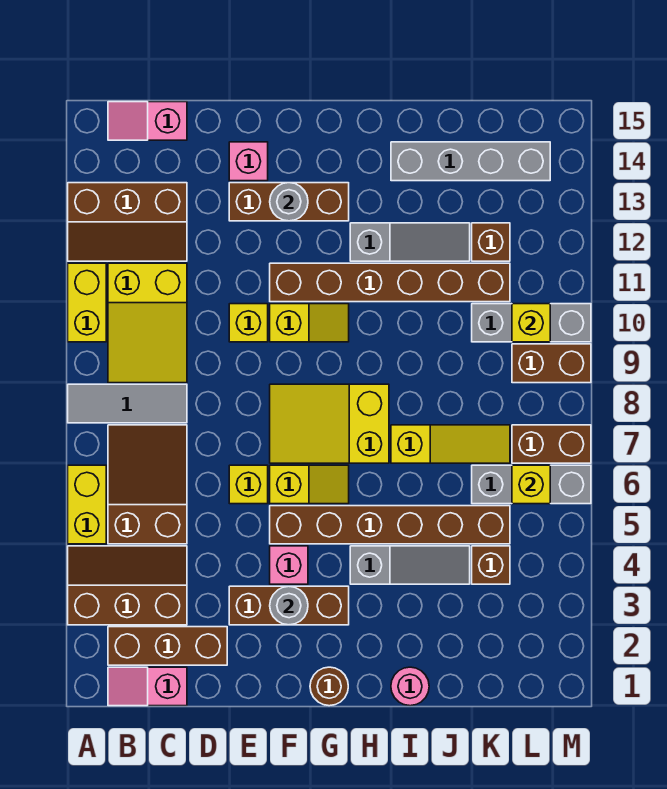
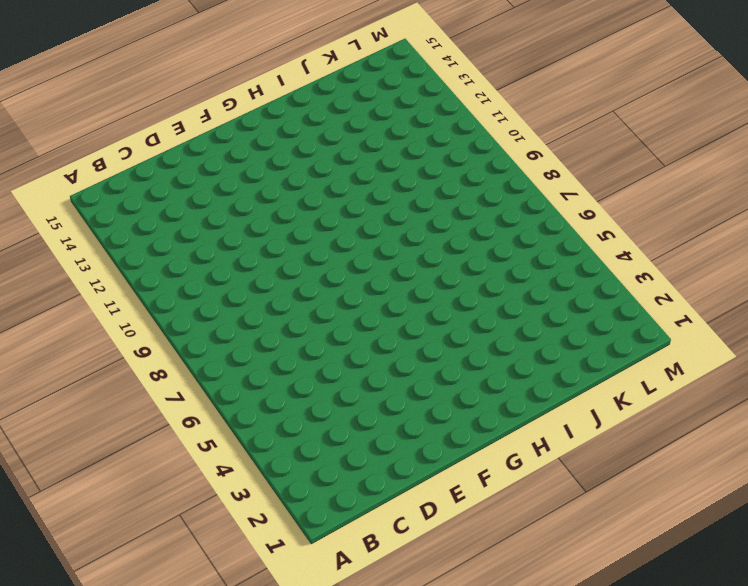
none -> brown slope A3:C4 level 1 top 3
none -> yellow brick A5:A6 level 1
none -> grey tile A8:C8 level 1
none -> yellow brick A10:A11 level 1

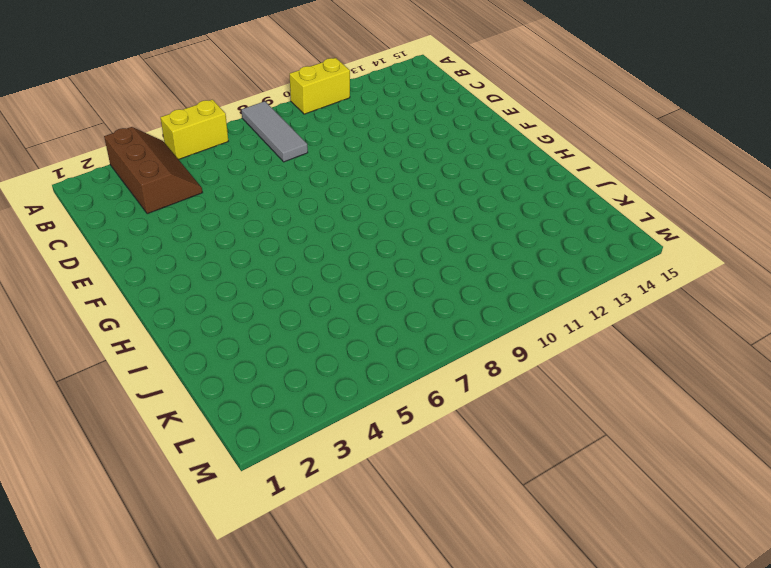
none -> brown slope A12:C13 level 1 top 13
none -> pink slope B1:C1 level 1 top C
none -> brown brick B2:D2 level 1
none -> brown slope B5:C7 level 1 top 5

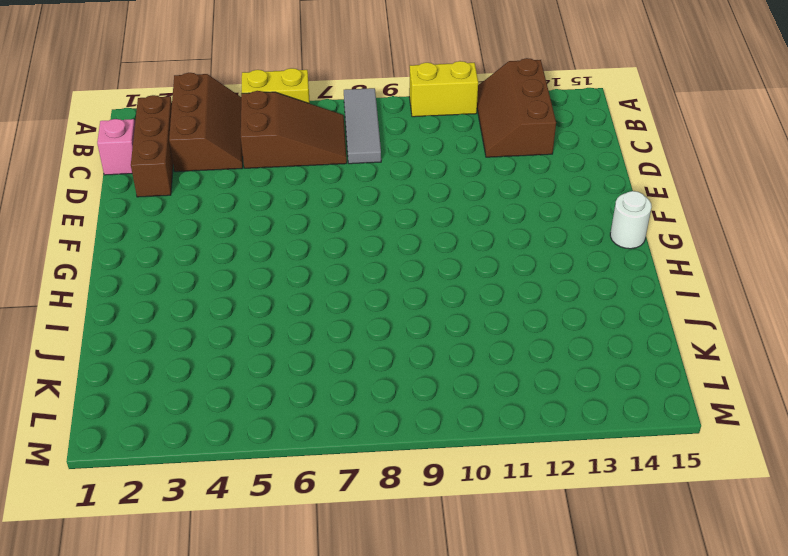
white round brick G15 level 1 -> none
none -> yellow slope B9:C11 level 1 top 11
none -> pink slope B15:C15 level 1 top C
none -> brown brick E3:G3 level 1
none -> yellow brick E6 level 1

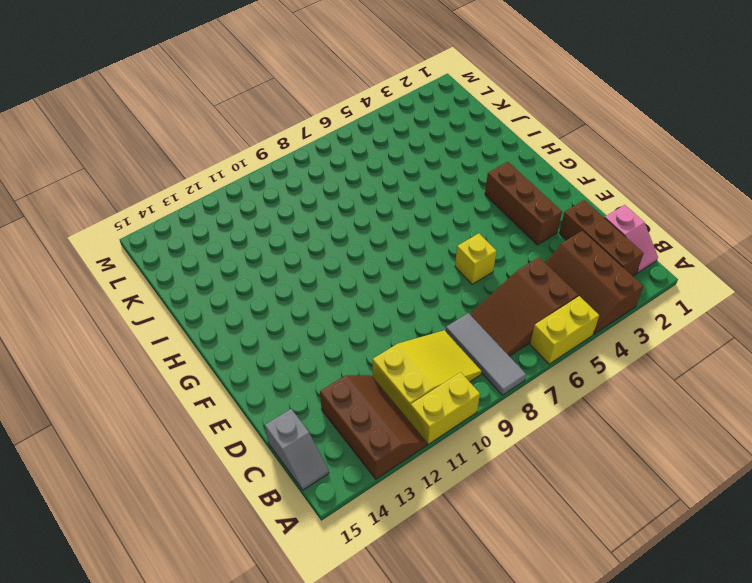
grey slope B15:C15 level 1 top C -> pink slope B15:C15 level 1 top C
none -> yellow brick E10 level 1
none -> brown brick E13:G13 level 1
none -> pink brick E14 level 1
none -> pink brick F4 level 1

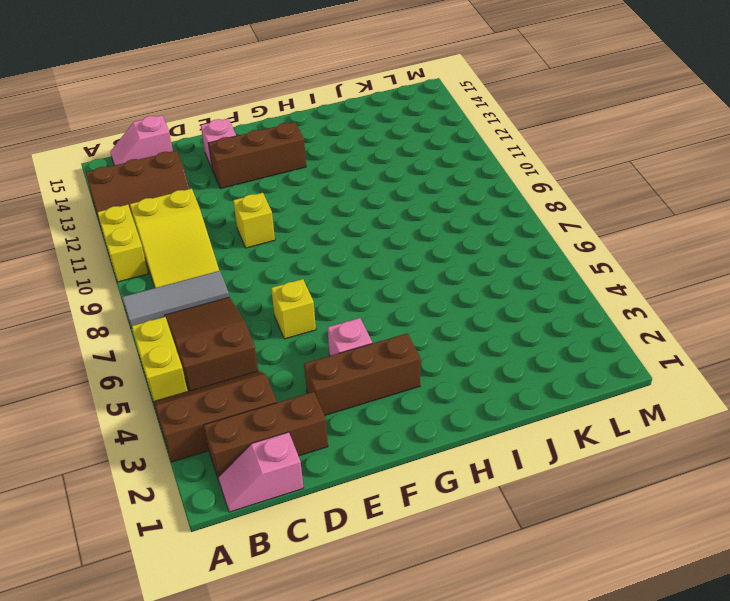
none -> brown brick F5:K5 level 1
none -> yellow slope F6:G6 level 1 top F
none -> yellow slope F7:H8 level 1 top H
none -> yellow slope F10:G10 level 1 top F

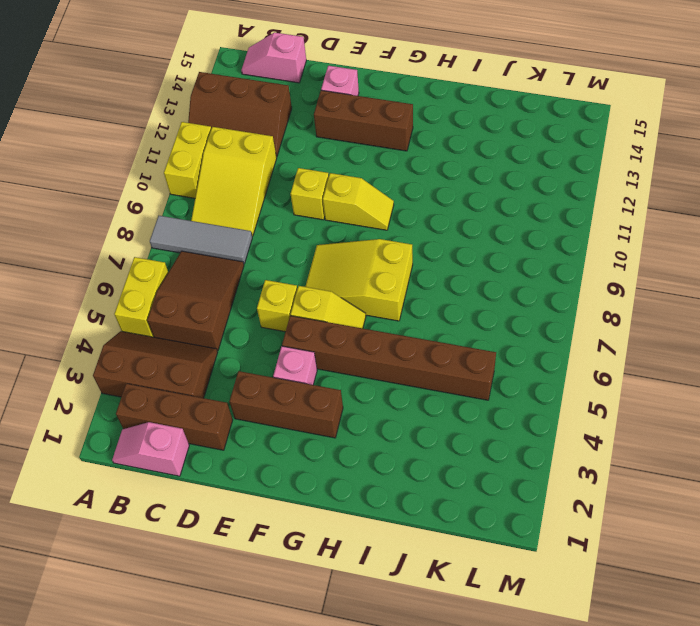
none -> brown brick F11:K11 level 1
none -> brown round brick G1 level 1
none -> grey slope H4:J4 level 1 top H
none -> grey slope H12:J12 level 1 top H

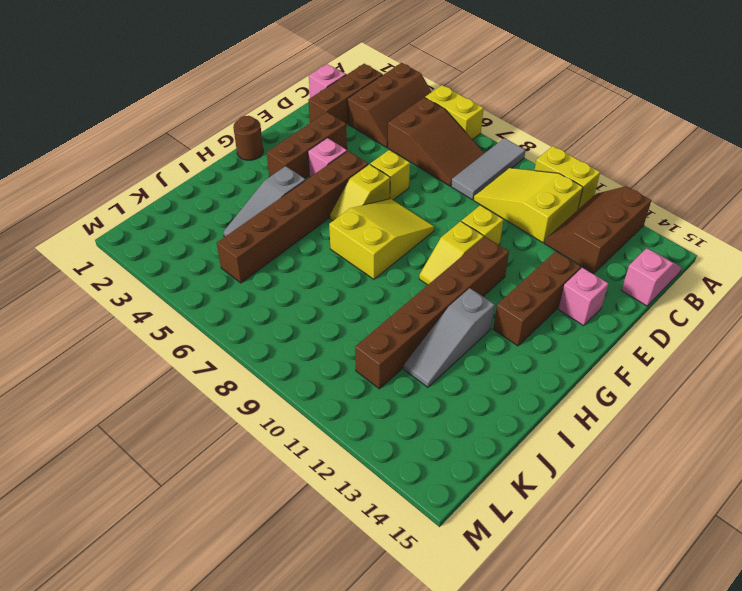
none -> pink round brick I1 level 1
none -> yellow slope I7:K7 level 1 top I
none -> grey brick I14:L14 level 1
none -> brown brick K4 level 1

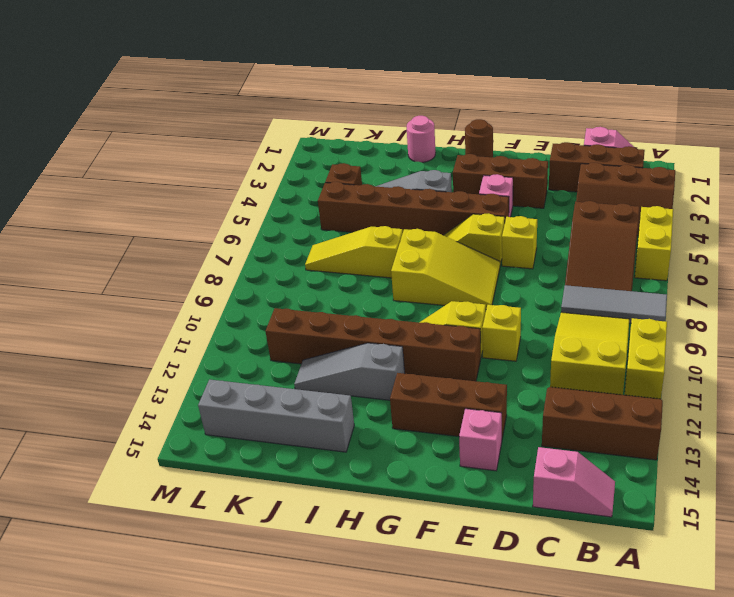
none -> grey brick K6:M6 level 1
none -> grey brick K10:M10 level 1
none -> brown brick K12 level 1
none -> brown brick L7:M7 level 1

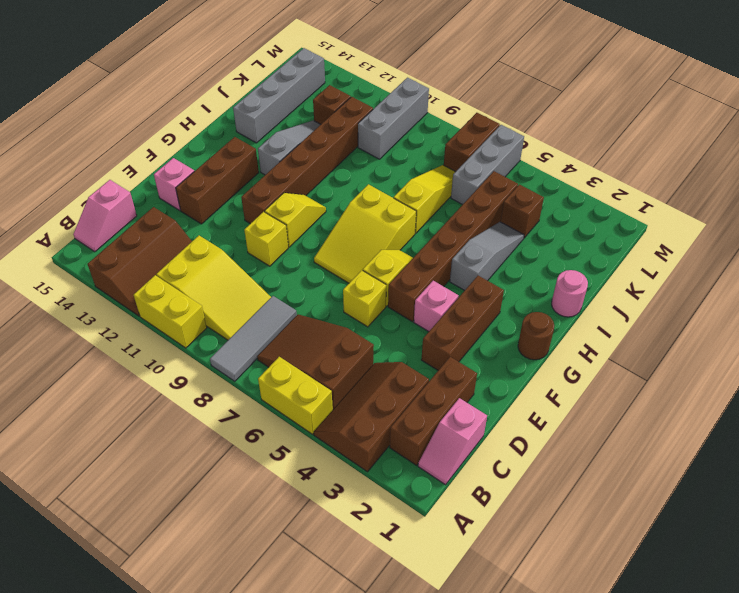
none -> brown brick L9:M9 level 1
none -> grey round brick F3 level 2
none -> grey round brick F13 level 2
none -> yellow brick L6 level 2

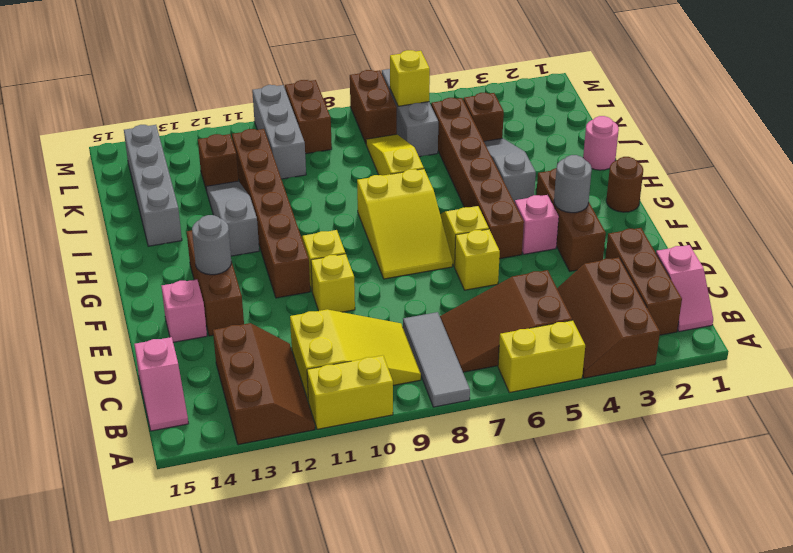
none -> yellow brick L10 level 2

